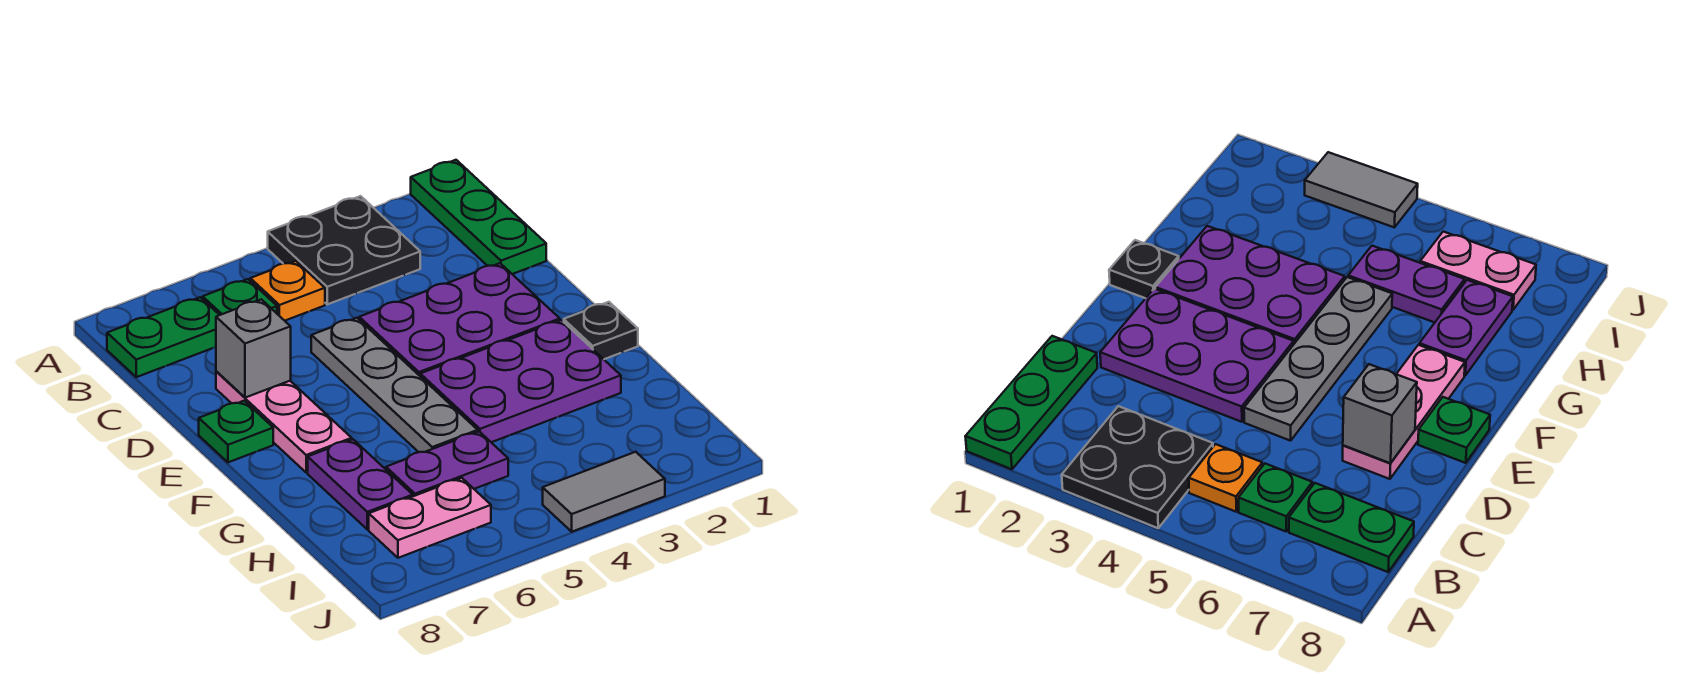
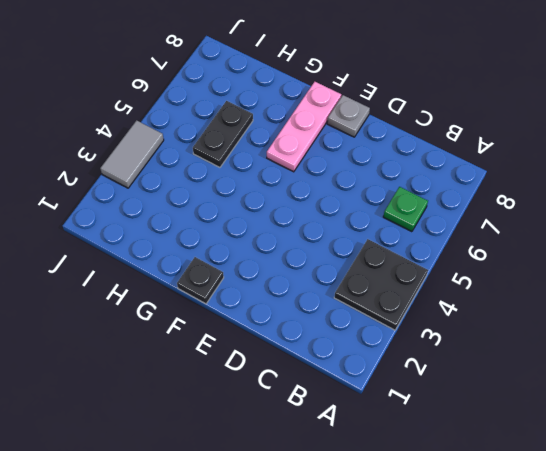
grey plate E8 level 1 -> green plate E8 level 1
pink plate F6:F8 level 1 -> pink plate D7:F7 level 1
black plate H5:H6 level 1 -> purple plate H5:H6 level 1
none -> green plate A1:C1 level 1
none -> orange plate B5 level 1
none -> green plate B7:B8 level 1

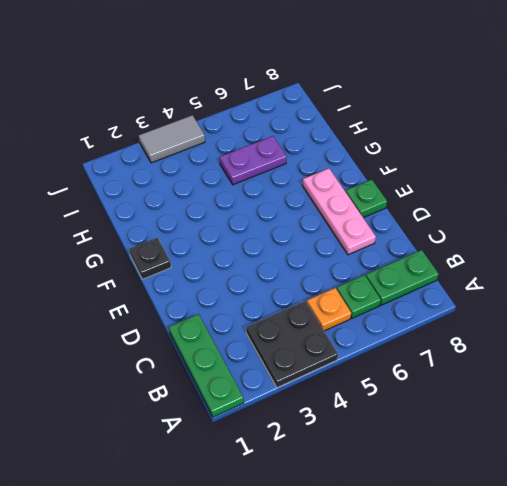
none -> purple plate D2:E4 level 1
none -> grey plate D5:G5 level 1
none -> purple plate F2:G4 level 1

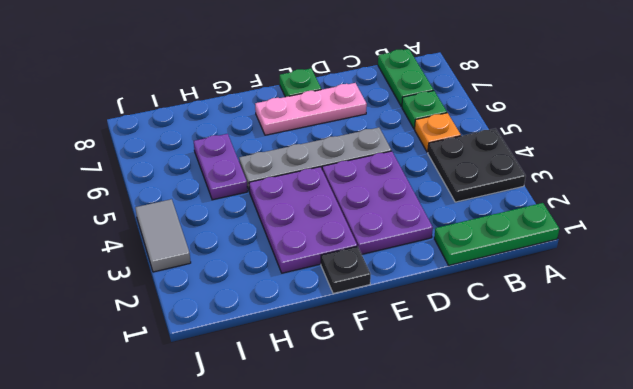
none -> purple plate G7:H7 level 1
none -> pink plate I6:I7 level 1
none -> grey brick D7 level 2

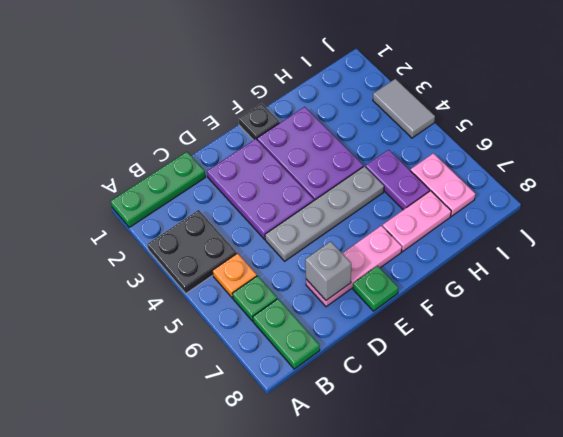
pink plate G7:H7 level 1 -> purple plate G7:H7 level 1

